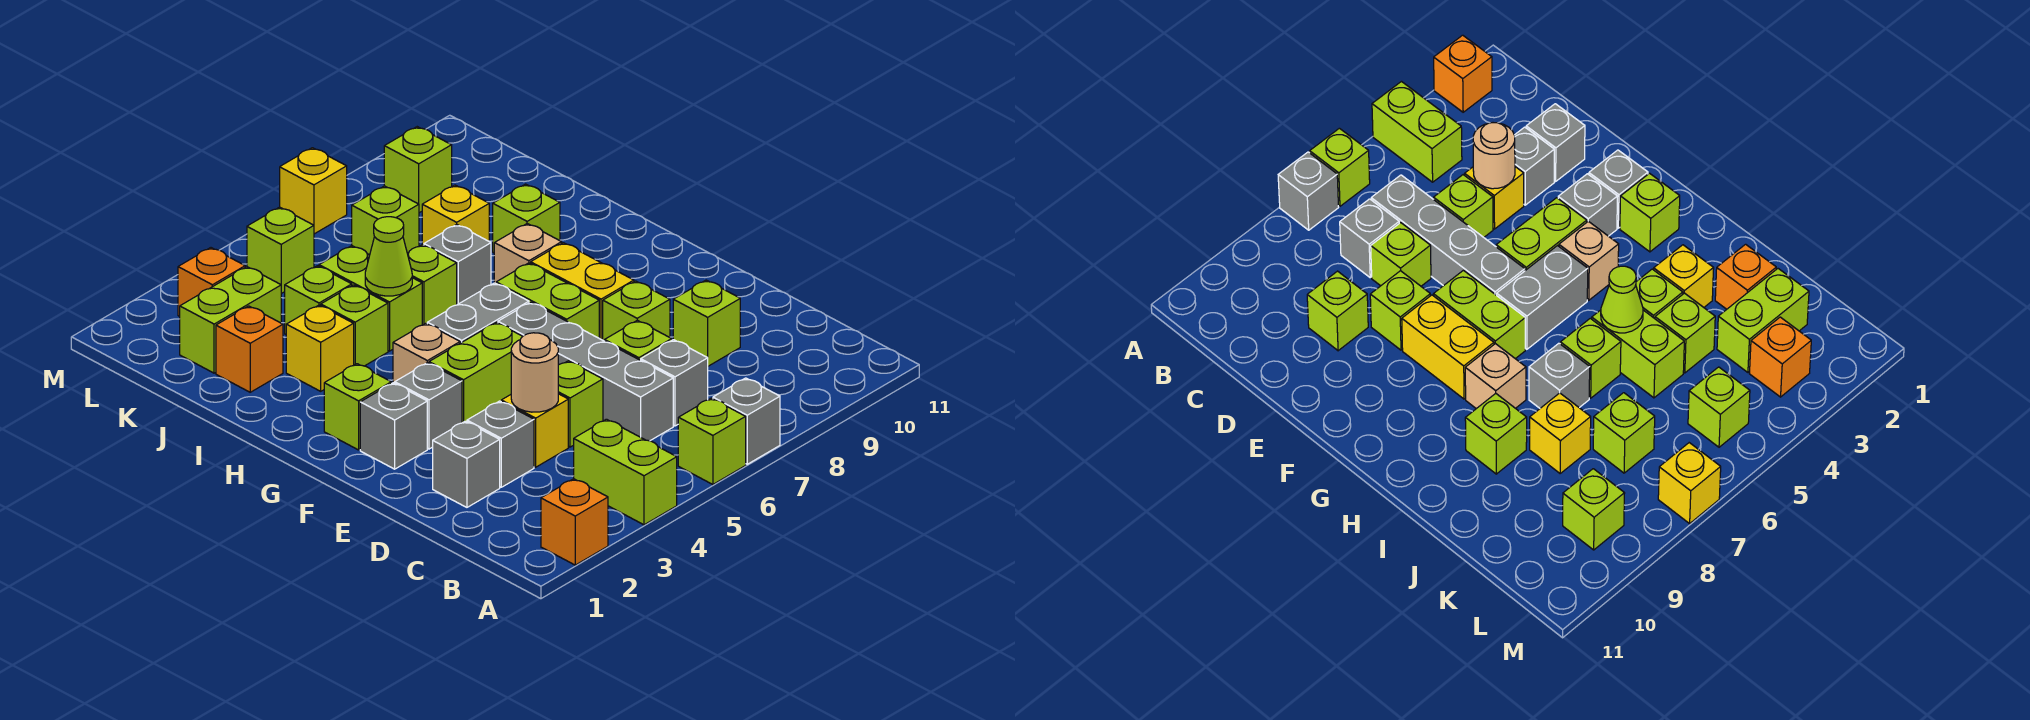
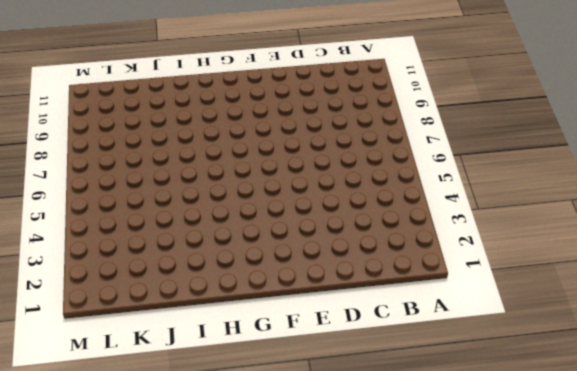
none -> orange brick A2 level 1
none -> lime brick A4:B4 level 1
none -> lime brick A6 level 1
none -> grey brick A7 level 1

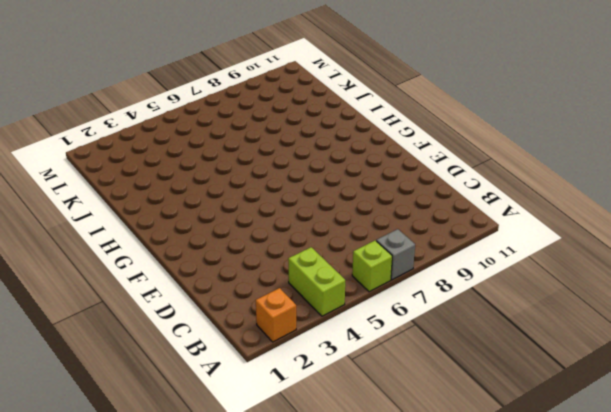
none -> grey brick C6:F6 level 1
none -> grey brick C7 level 1
none -> grey brick D2 level 1
none -> grey brick D3 level 1

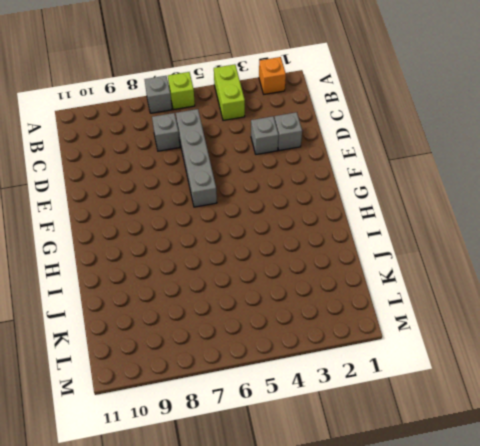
none -> yellow brick D4 level 1
none -> lime brick D5 level 1
none -> lime brick D7 level 1
none -> lime brick D9 level 1

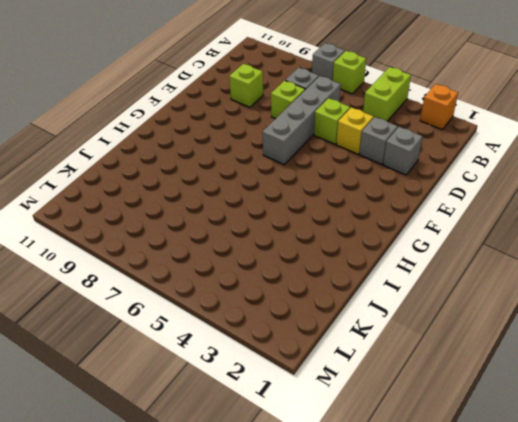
none -> lime brick E8 level 1
none -> grey brick F2 level 1
none -> grey brick F3 level 1
none -> lime brick F4:F5 level 1

